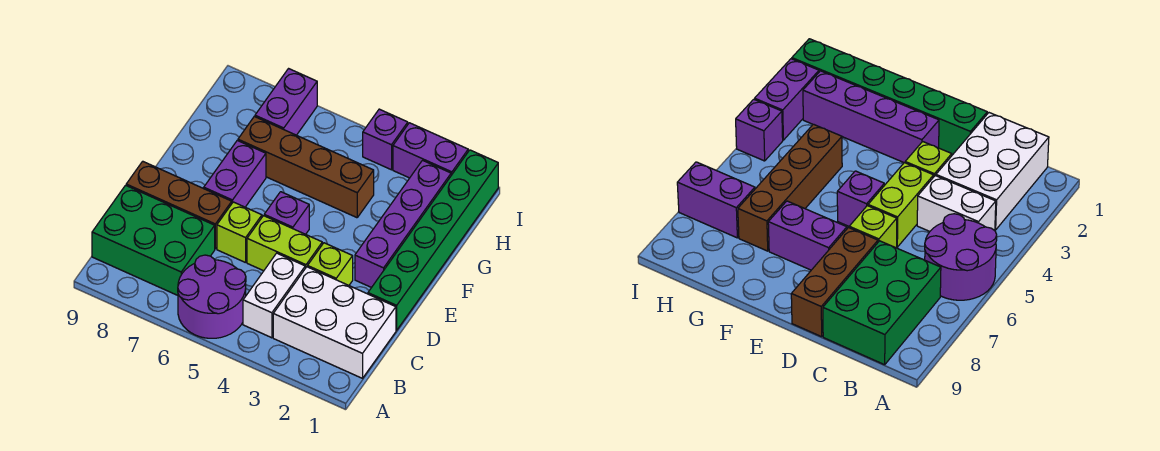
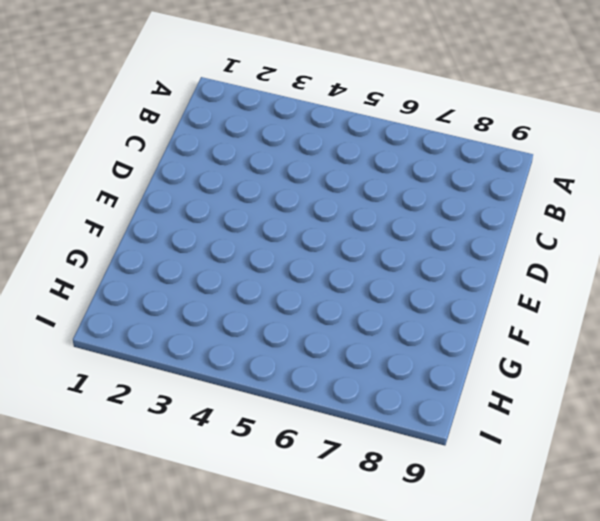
none -> purple round brick A5:B6 level 1
none -> white brick B1:C3 level 1
none -> white brick B4:C4 level 1

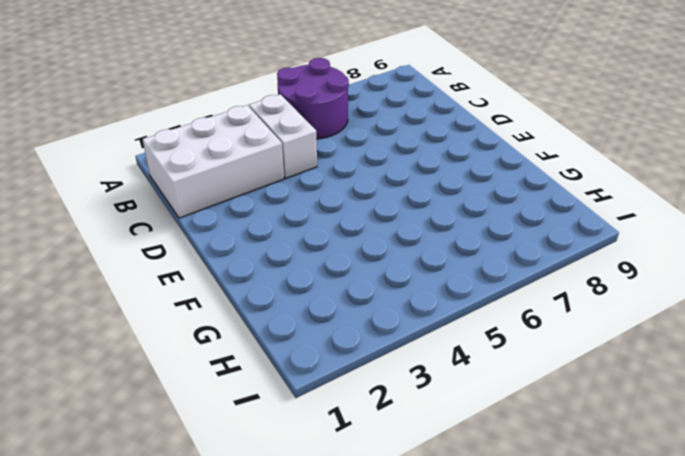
none -> green brick B7:C9 level 1
none -> green brick D1:I1 level 1
none -> lime brick D3 level 1

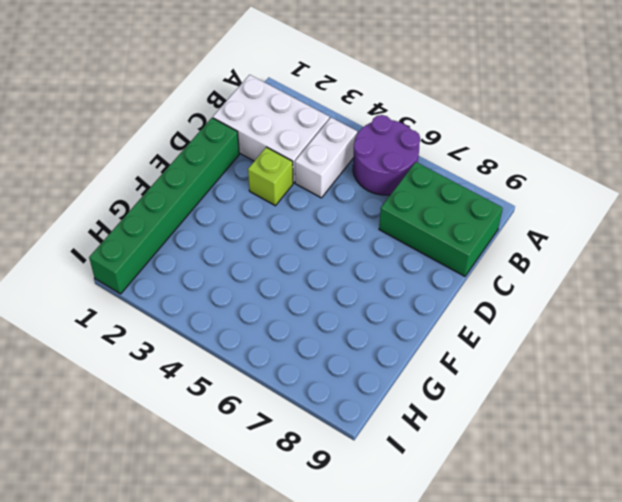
none -> lime brick D4:D5 level 1
none -> lime brick D6 level 1
none -> brown brick D7:D9 level 1

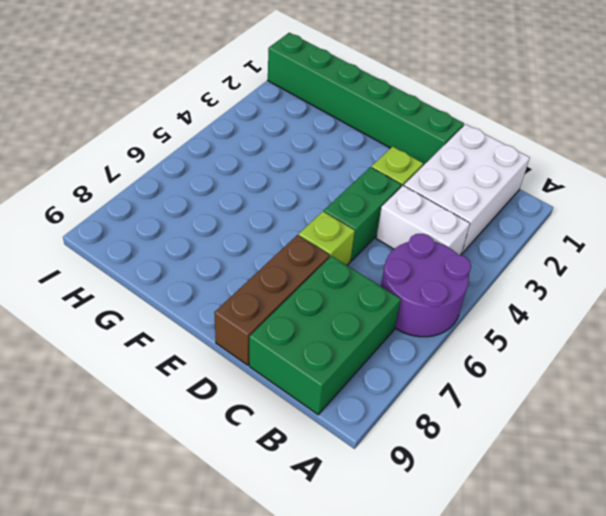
green brick D4:D5 level 1 -> lime brick D4:D5 level 1
none -> purple brick E2:H2 level 1
none -> purple brick E5 level 1
none -> purple brick E7:F7 level 1

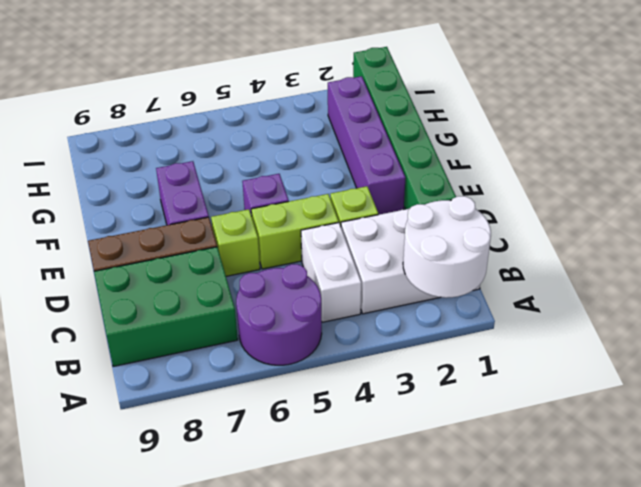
white round brick A1:B2 level 2 -> none
none -> brown brick G4:G7 level 1
none -> purple brick H7:I7 level 1
none -> purple brick I2:I3 level 1

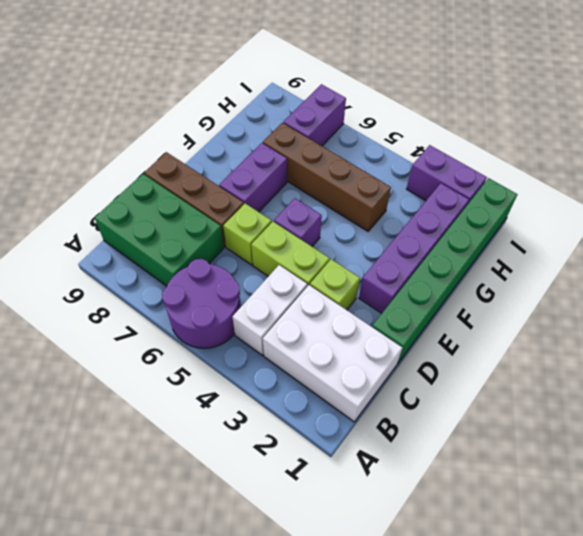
none -> purple brick I4 level 1

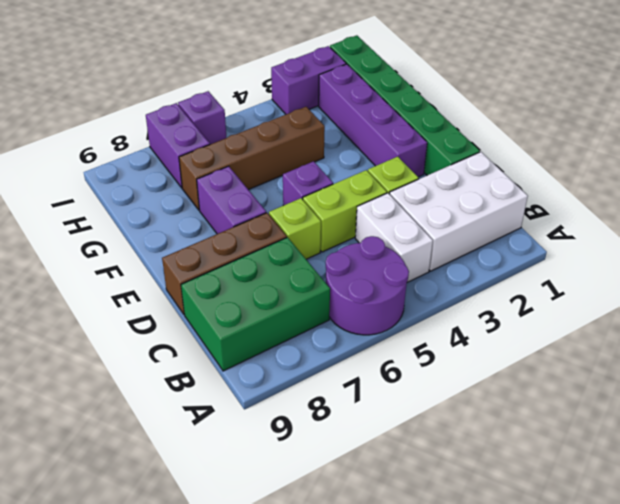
purple brick I6 level 1 -> purple brick I4 level 1

